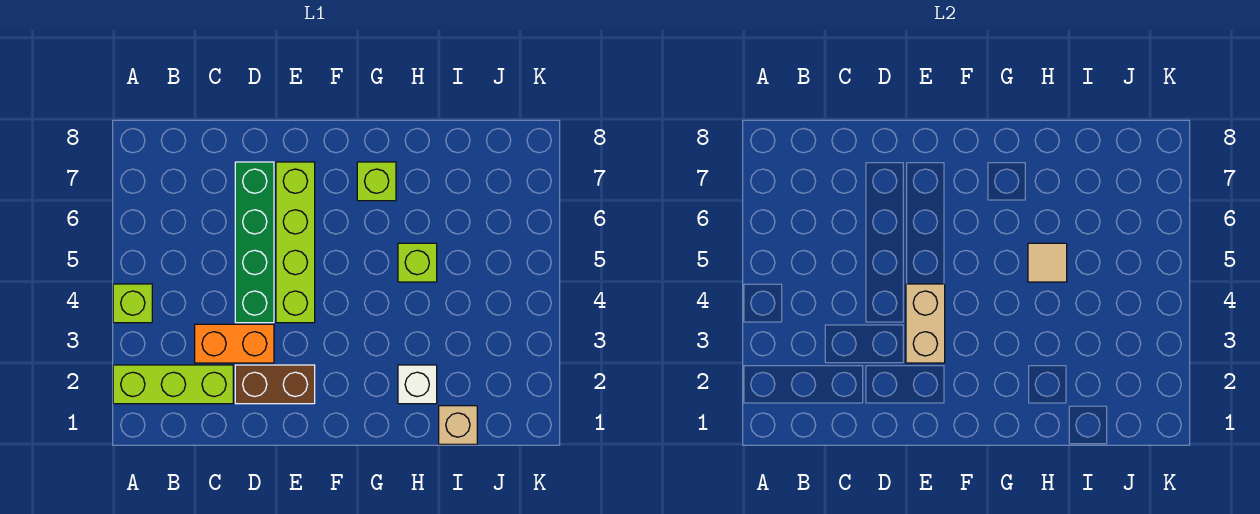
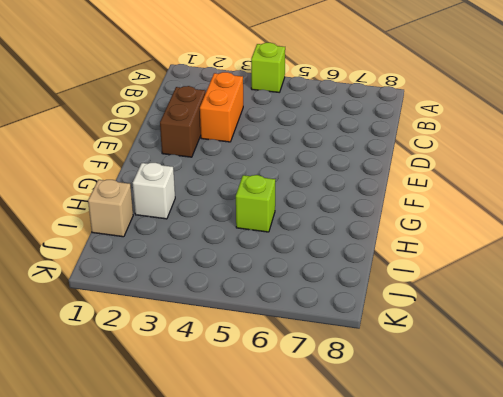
none -> lime brick A2:C2 level 1
none -> green brick D4:D7 level 1
none -> lime brick E4:E7 level 1

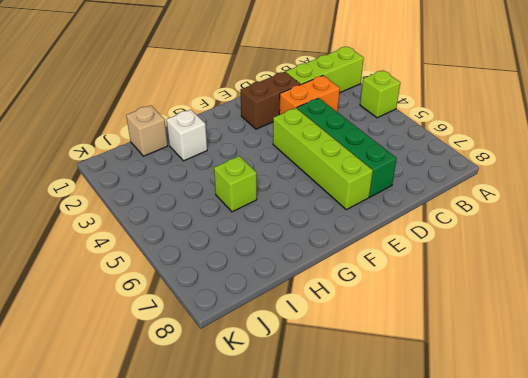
none -> lime brick G7 level 1
none -> tan brick E3:E4 level 2
none -> tan tile H5 level 2

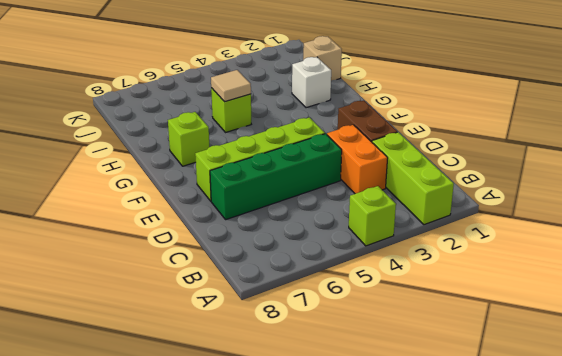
none -> tan brick E3:E4 level 2

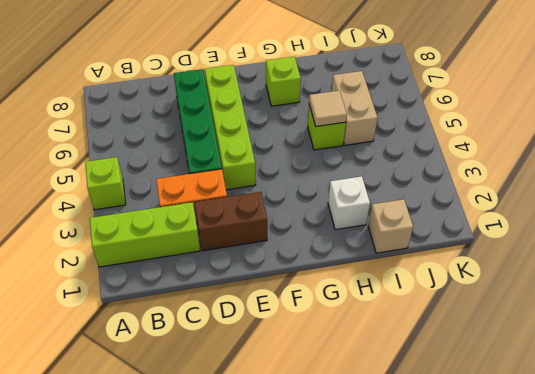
tan brick I5:I6 level 1 -> tan brick E3:E4 level 2

